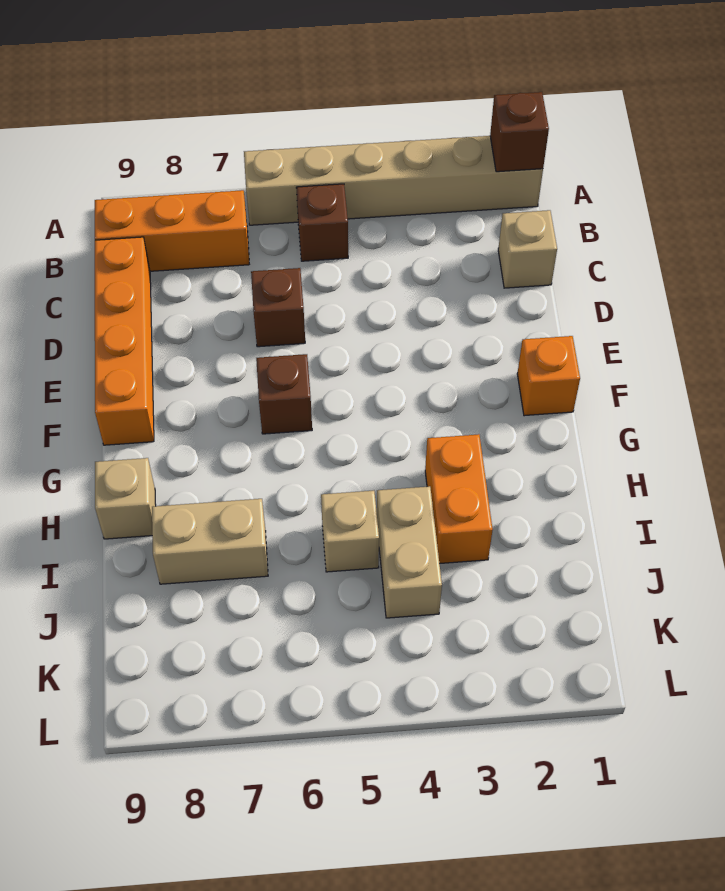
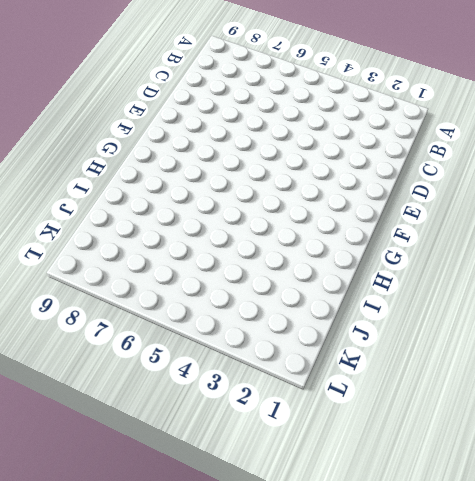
none -> tan brick A1:A6 level 1
none -> brown brick B5 level 1
none -> orange brick B7:B9 level 1

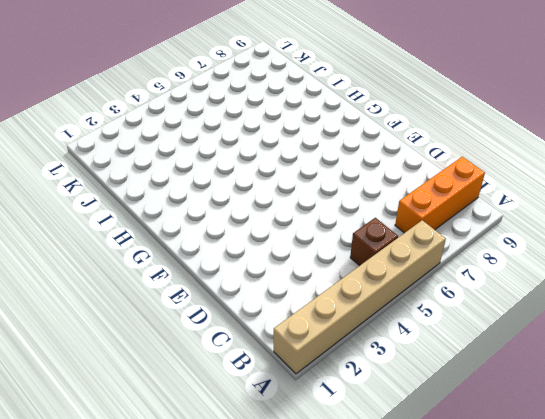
none -> tan brick C1 level 1
none -> orange brick C9:F9 level 1
none -> brown brick D6 level 1

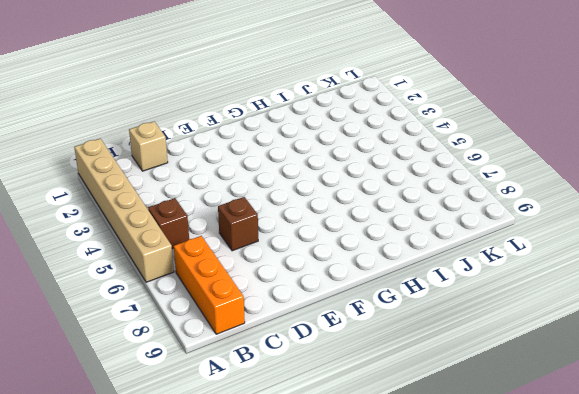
none -> orange brick C9:F9 level 1
none -> orange brick F1 level 1
none -> brown brick F6 level 1

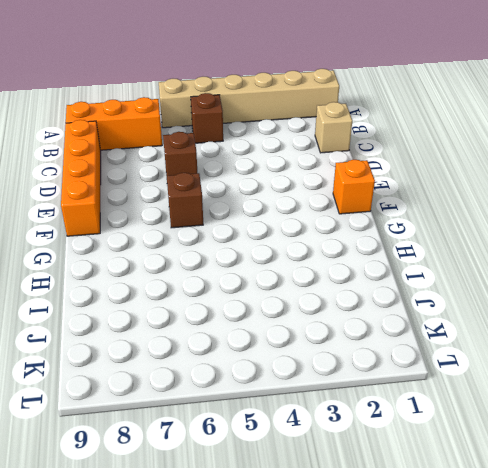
none -> orange brick H3:I3 level 1
none -> tan brick H9 level 1
none -> tan brick I4:J4 level 1

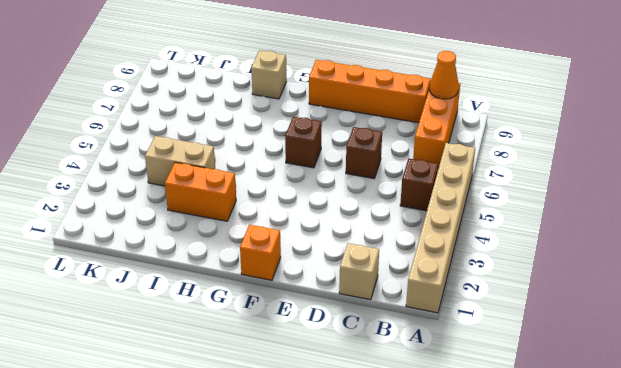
orange cone B9 level 2 -> none
none -> tan brick I5 level 1
none -> tan brick I7:I8 level 1
none -> brown brick A1 level 2

